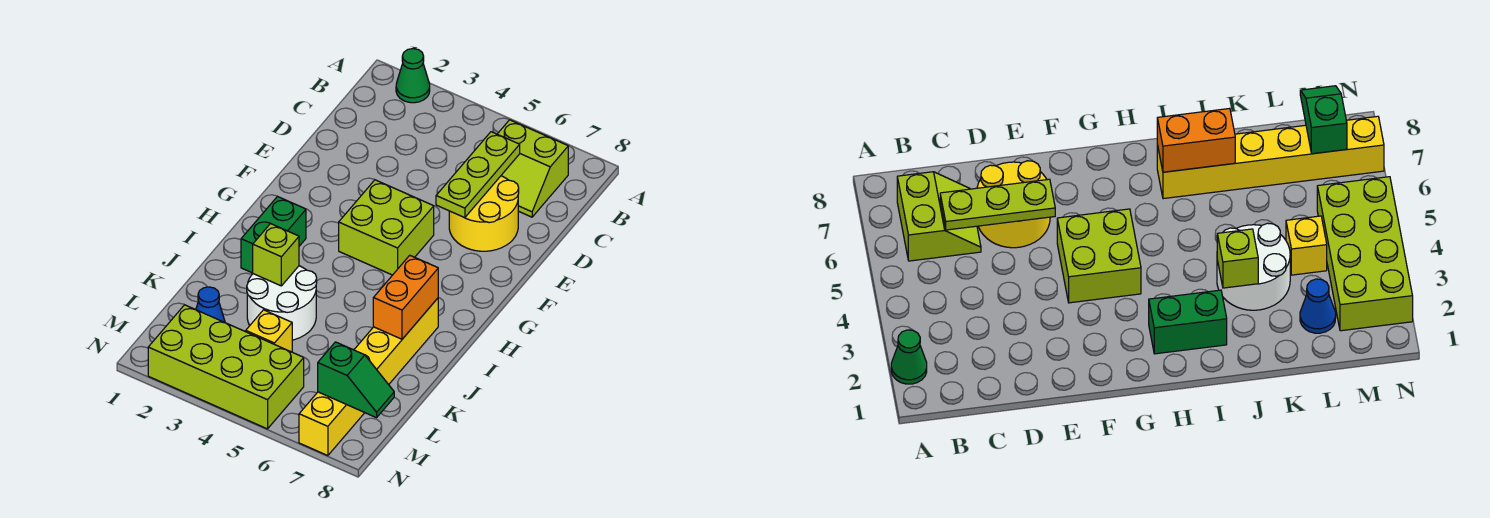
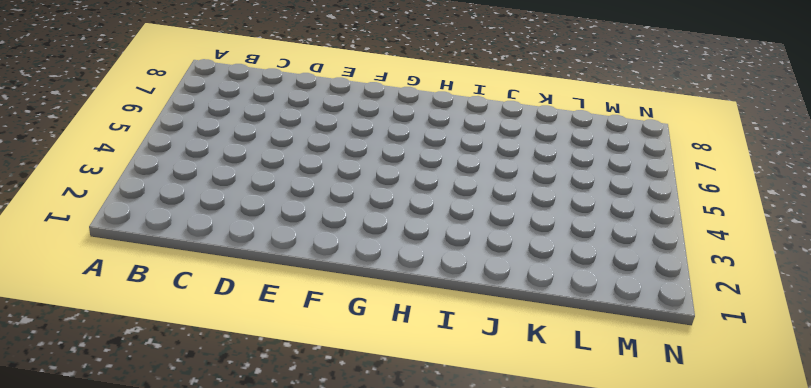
none -> green cone A2 level 1
none -> lime slope B6:C7 level 1 top B
none -> yellow round brick D6:E7 level 1

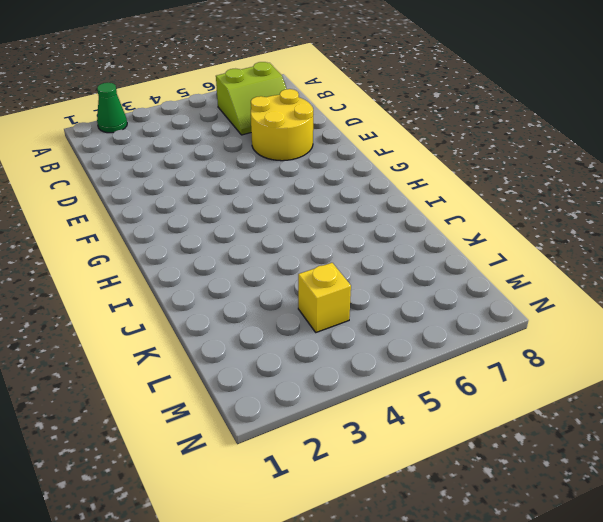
none -> lime brick F4:G5 level 1
none -> green brick H2:I2 level 1
none -> yellow brick I7:N7 level 1

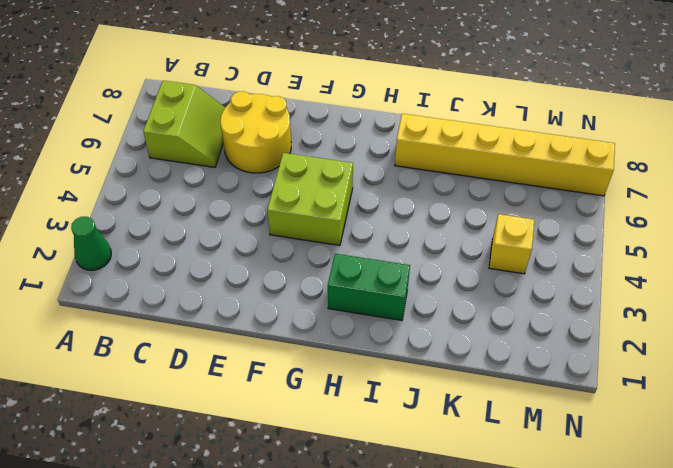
none -> white round brick J3:K4 level 1
none -> blue cone L2 level 1
none -> lime brick M2:N5 level 1

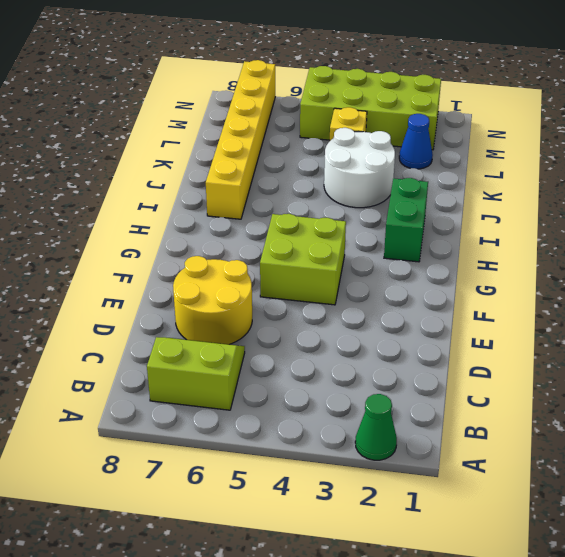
none -> lime plate C6:E6 level 2
none -> orange brick I7:J7 level 2
none -> lime brick J3 level 2

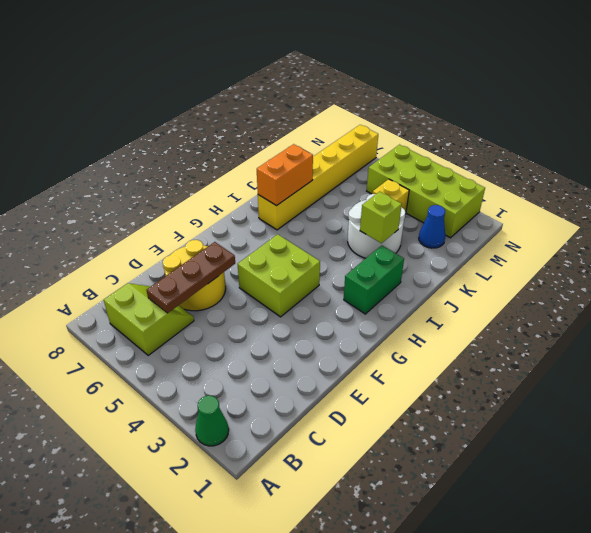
brown plate C6:E6 level 2 -> lime plate C6:E6 level 2
none -> green slope M7:M8 level 2 top 7

